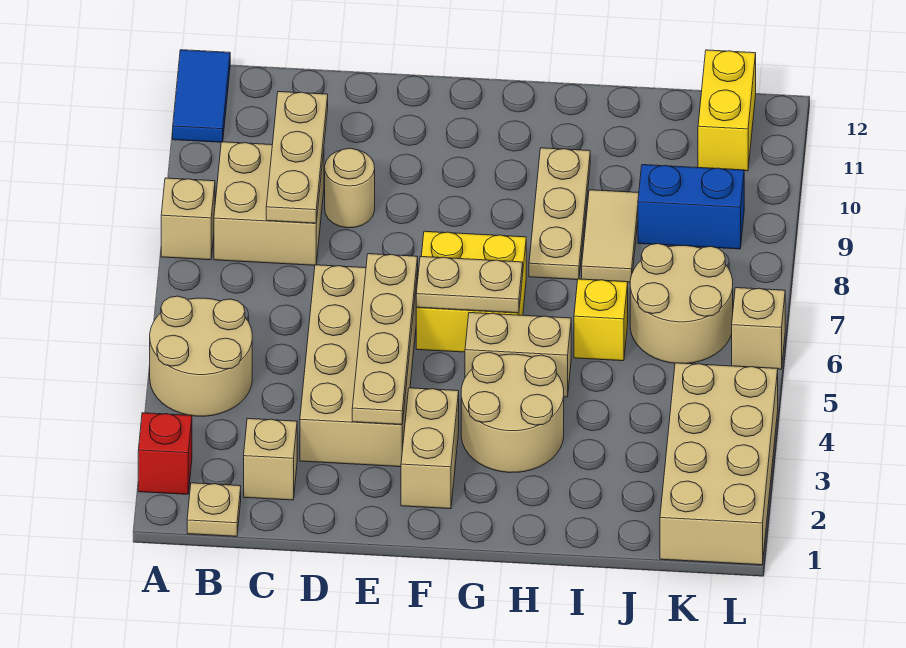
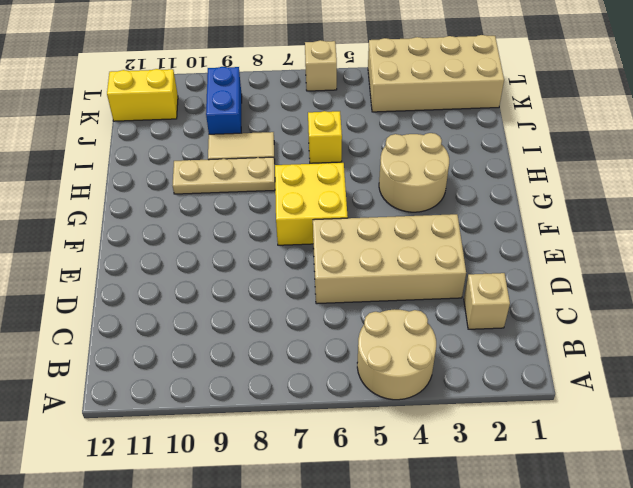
none -> red brick A2 level 1
none -> tan brick A8 level 1
none -> blue tile A11:A12 level 1

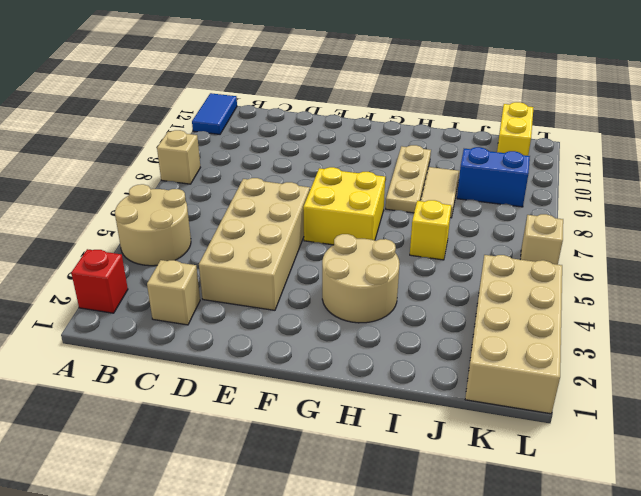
none -> tan plate B1 level 1
none -> tan brick B8:C9 level 1
none -> tan round brick D9 level 1

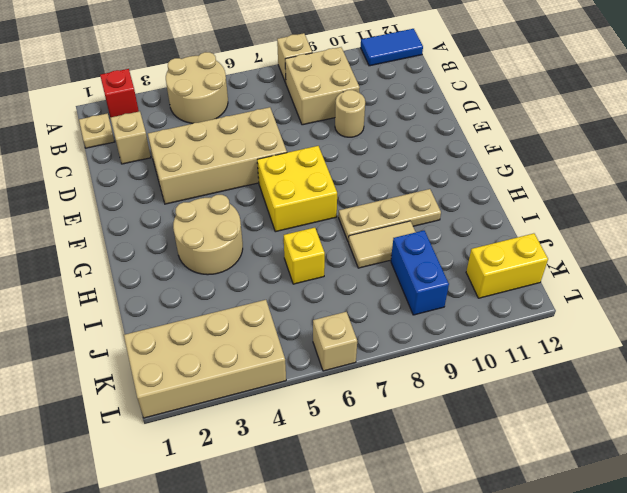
none -> tan brick F2:F3 level 1
none -> tan brick G5:H5 level 1
none -> tan round brick J6:K7 level 1

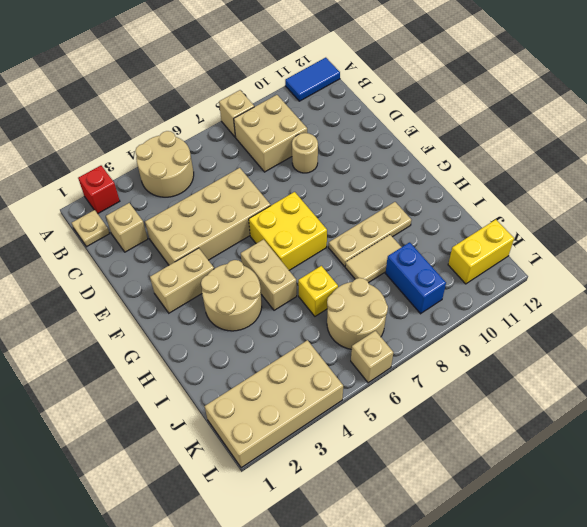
none -> tan plate C8:C10 level 2
none -> tan plate E3:E6 level 2
none -> tan plate F6:G6 level 2

